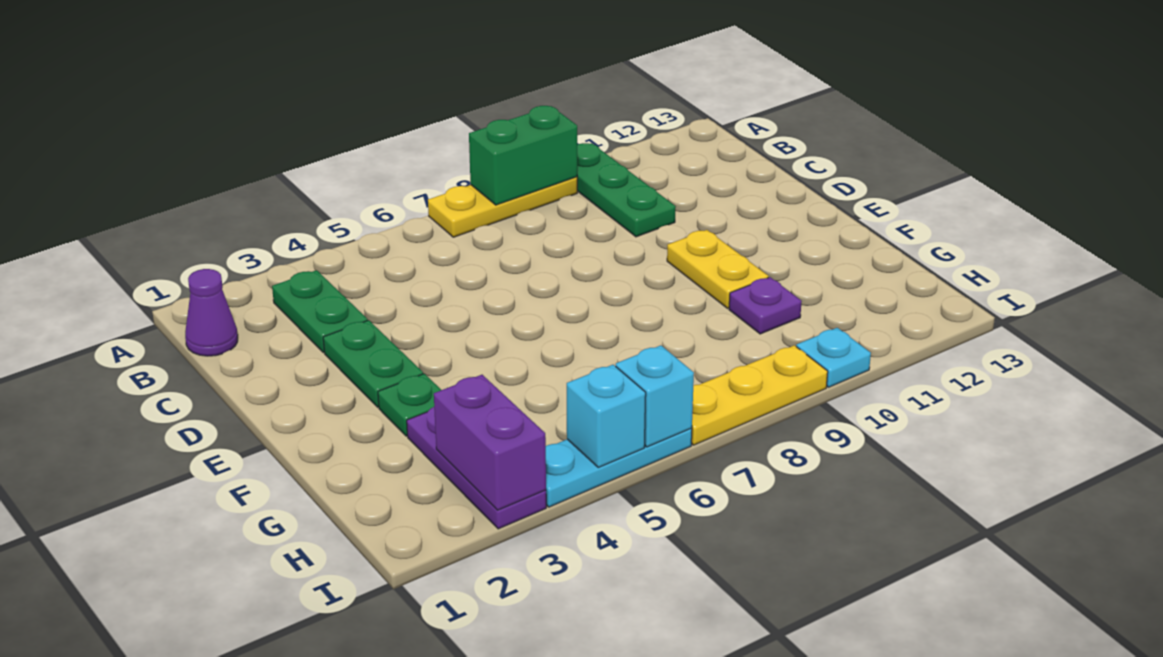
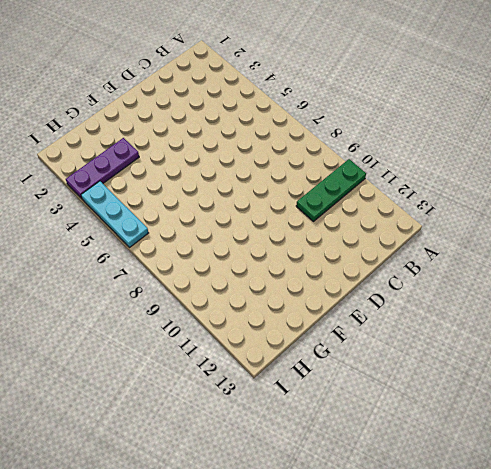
none -> yellow plate A7:A9 level 1
none -> purple cone B1 level 1
none -> green plate B3:C3 level 1

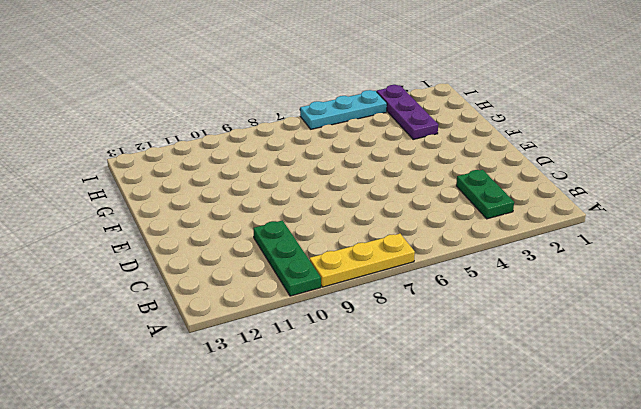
none -> purple cone B1 level 1
none -> green plate D3:E3 level 1
none -> yellow plate E10:F10 level 1

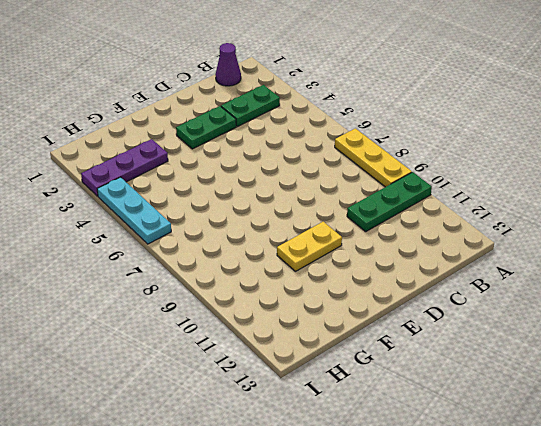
none -> green plate F3 level 1
none -> purple plate G10 level 1
none -> yellow plate I7:I9 level 1

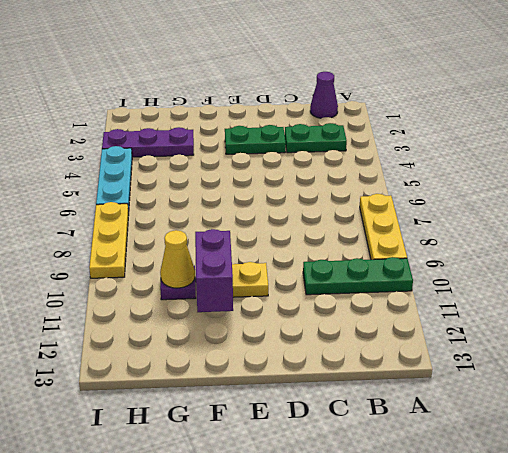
purple brick F10:F11 level 2 -> purple brick H3:I3 level 2
yellow cone G10 level 2 -> none
none -> green plate F3 level 1
none -> cyan plate I10 level 1
none -> green brick A8:A9 level 2

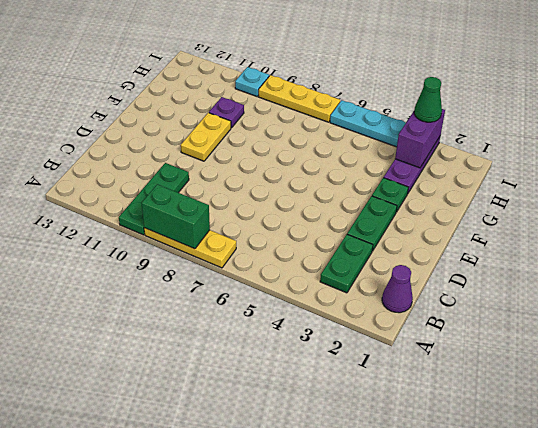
green cone I3 level 3 -> none
none -> cyan brick I5 level 2
none -> cyan brick I6 level 2

